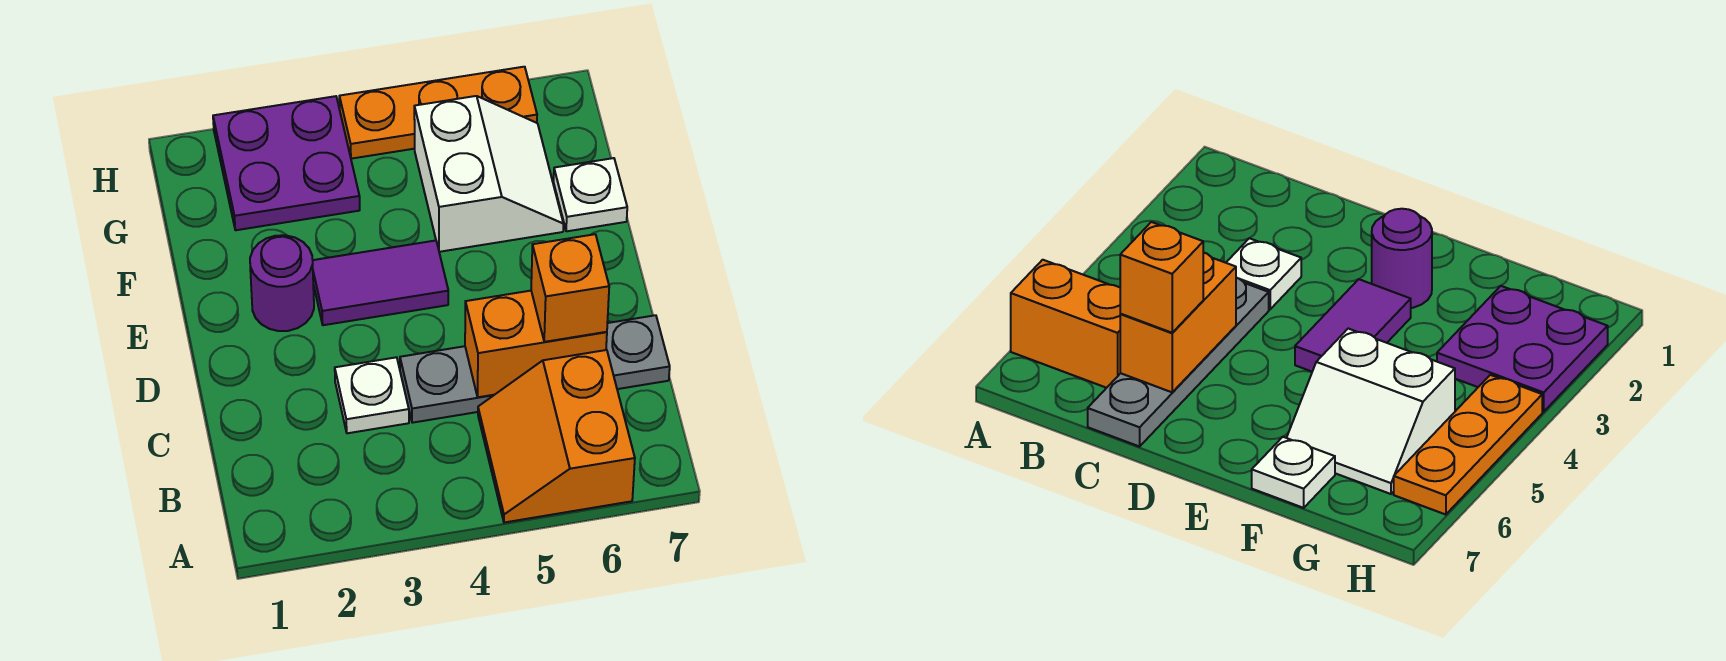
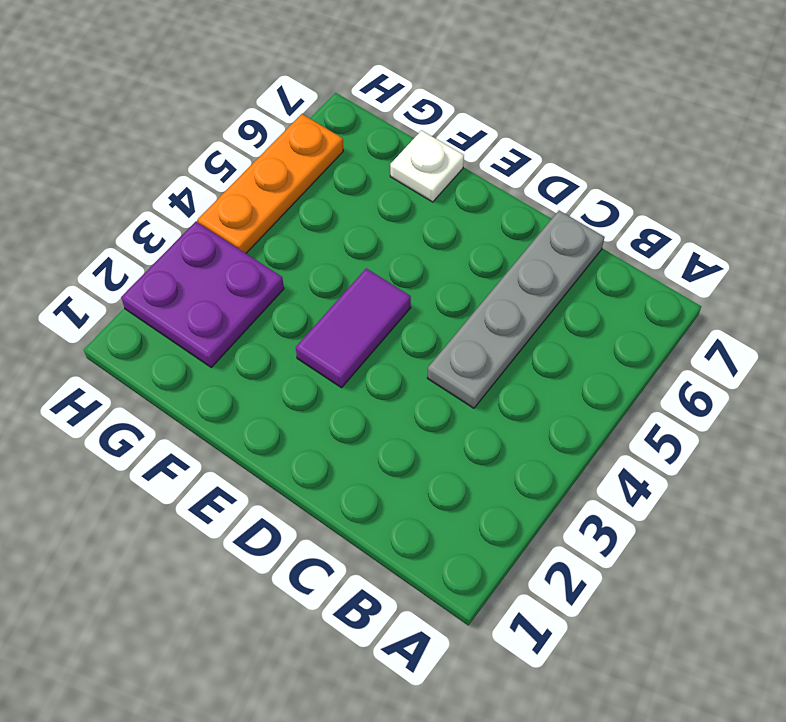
none -> orange slope A5:B6 level 1 top 6
none -> white plate C3 level 1

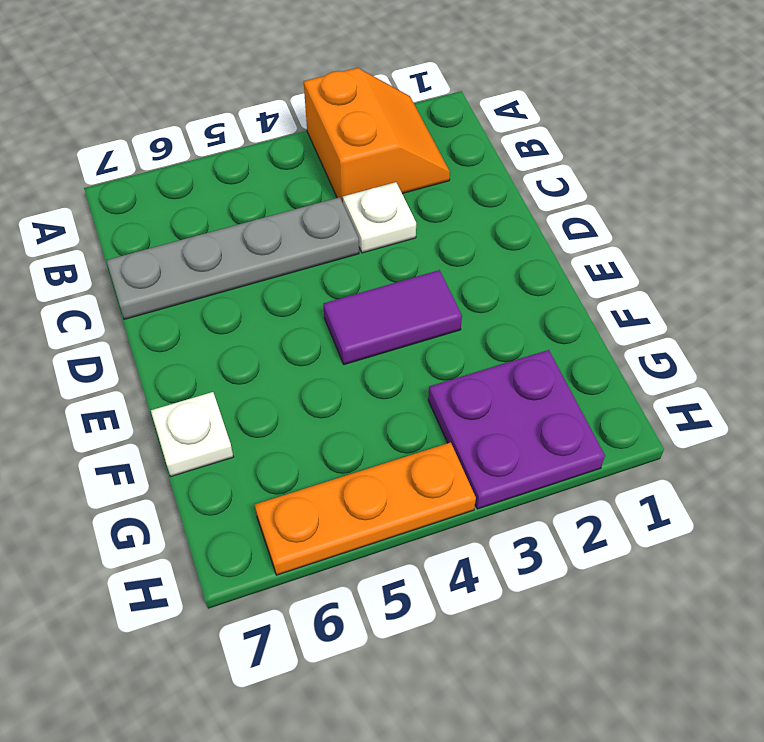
orange slope A2:B3 level 1 top 3 -> orange slope A5:B6 level 1 top 6
none -> purple round brick E2 level 1
none -> white slope F5:G6 level 1 top 5

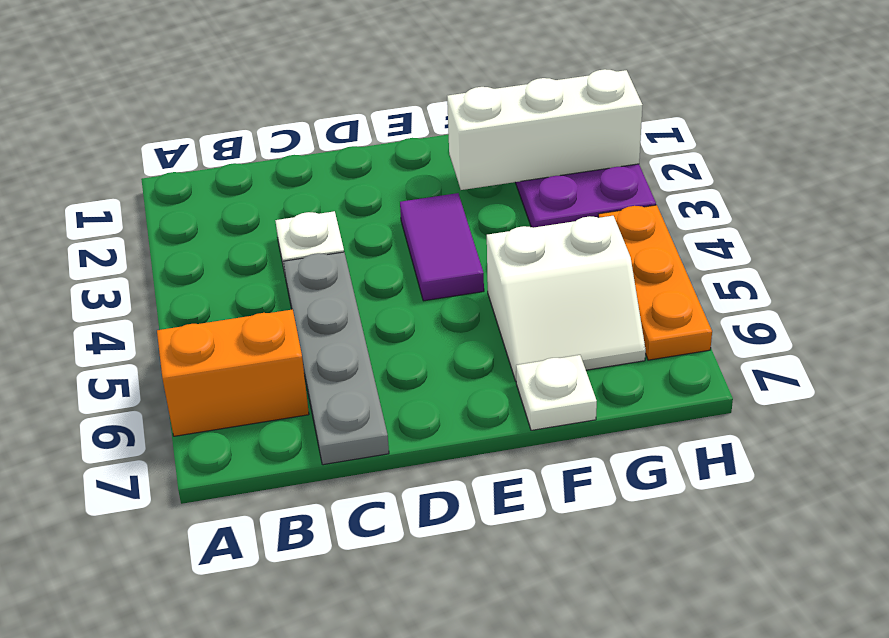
white brick F2:H2 level 2 -> none
none -> purple round brick E2 level 1
none -> orange brick C5:C6 level 2

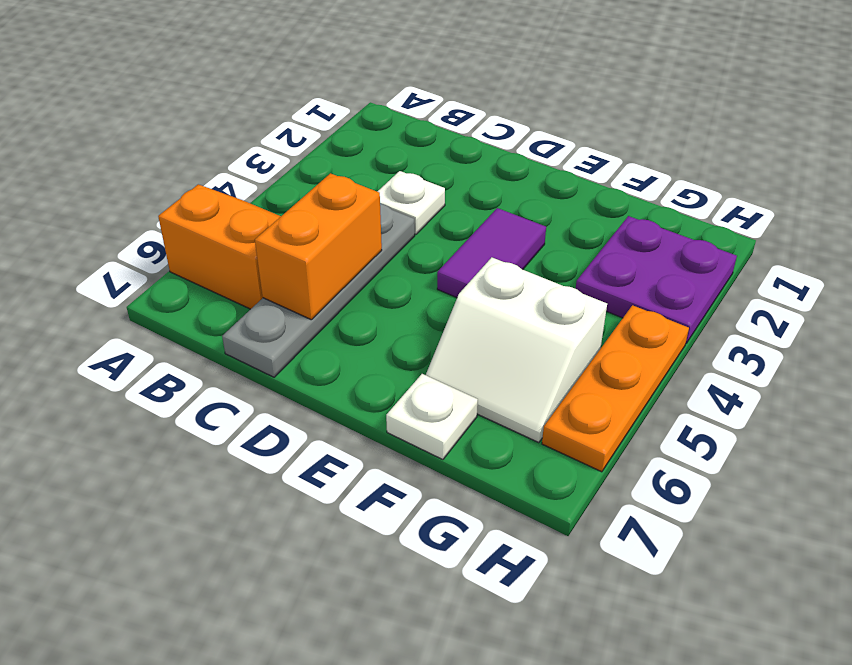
none -> purple round brick E2 level 1
none -> orange brick C6 level 3

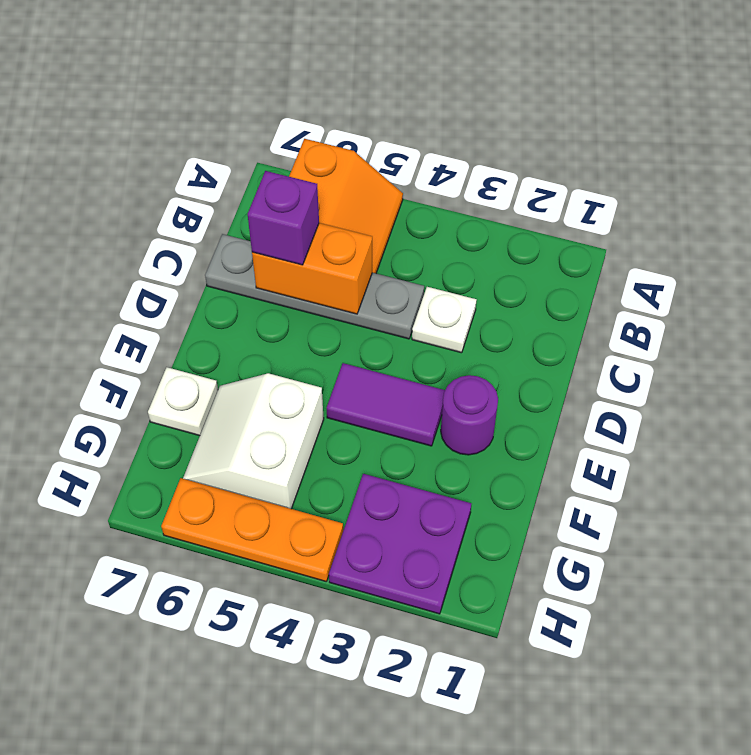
purple brick C6 level 3 -> orange brick C6 level 3

